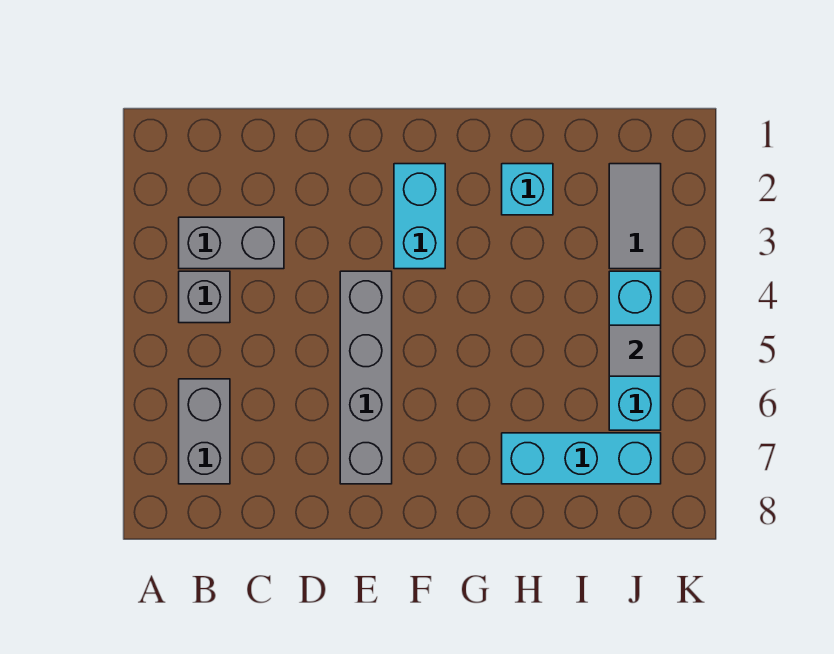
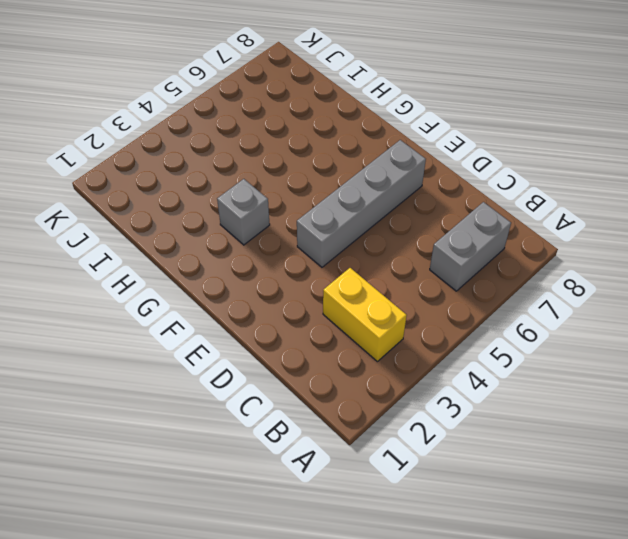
yellow brick B3:C3 level 1 -> grey brick B3:C3 level 1
grey brick G3 level 1 -> grey brick B4 level 1
none -> cyan brick F2:F3 level 1
none -> cyan brick H2 level 1

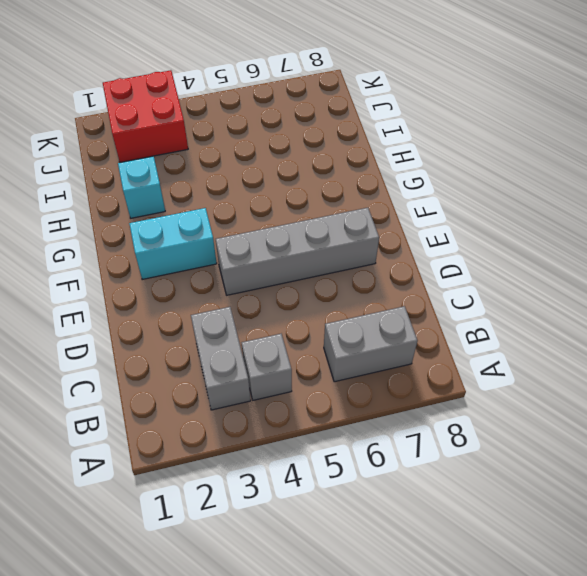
red brick J2:K3 level 1 -> grey tile J2:J3 level 1
none -> cyan brick H7:J7 level 1
none -> cyan brick J4:J6 level 1

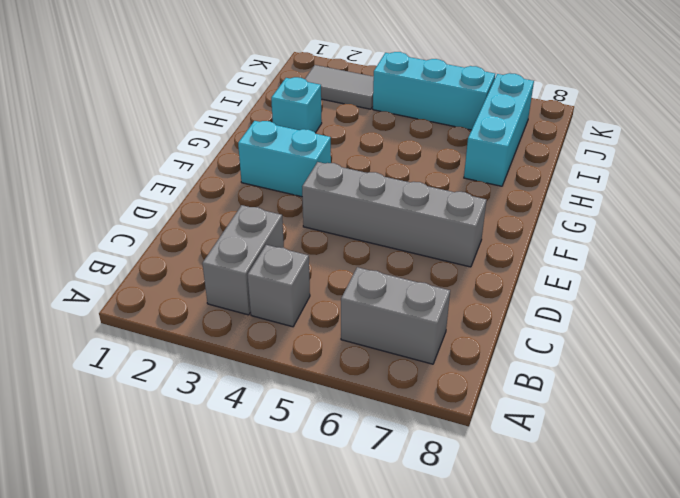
none -> grey tile J5 level 2

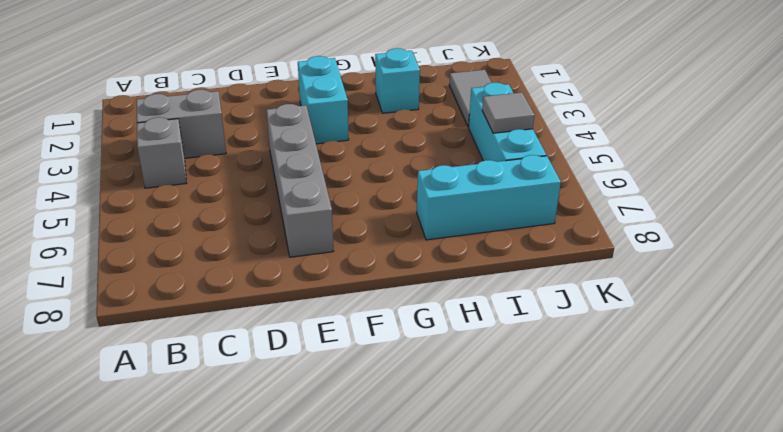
none -> grey brick B6:B7 level 1

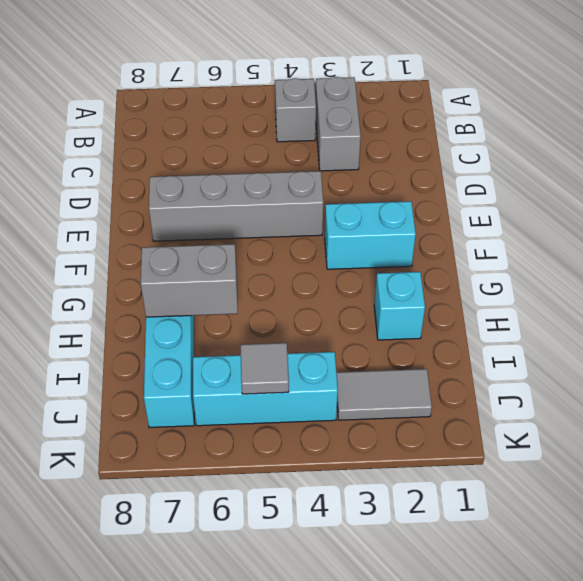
grey brick H6:H7 level 2 -> grey brick B6:B7 level 1

